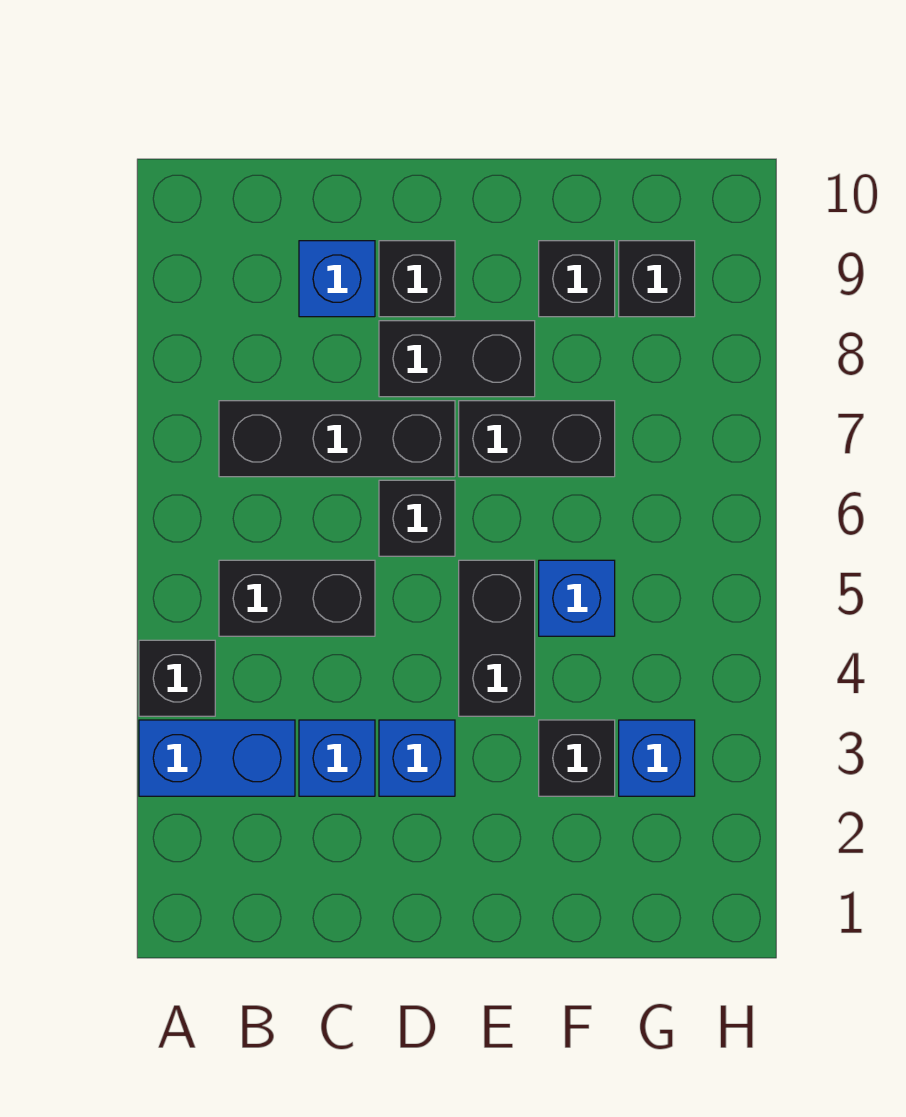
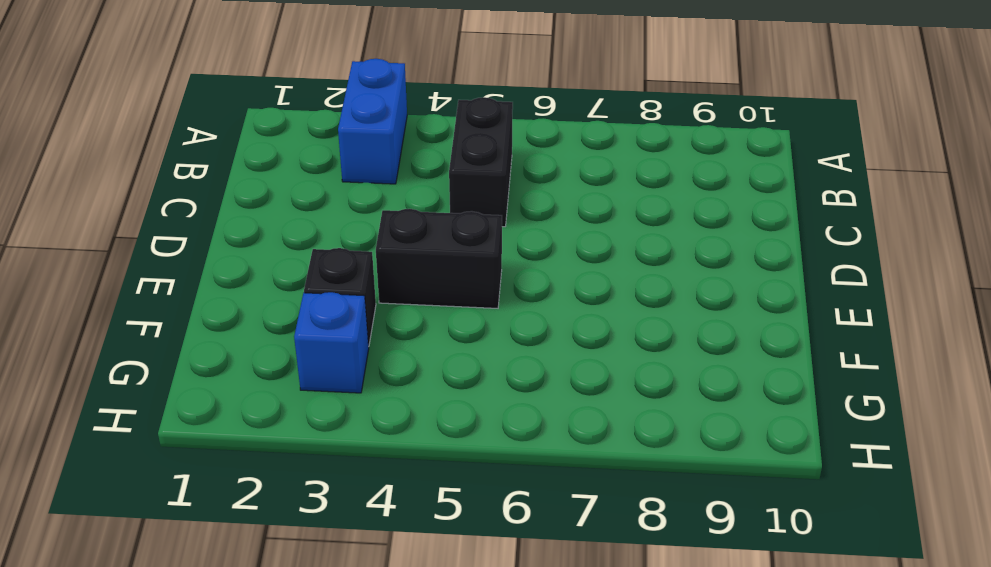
none -> black brick A4 level 1
none -> black brick B7:D7 level 1
none -> blue brick C3 level 1

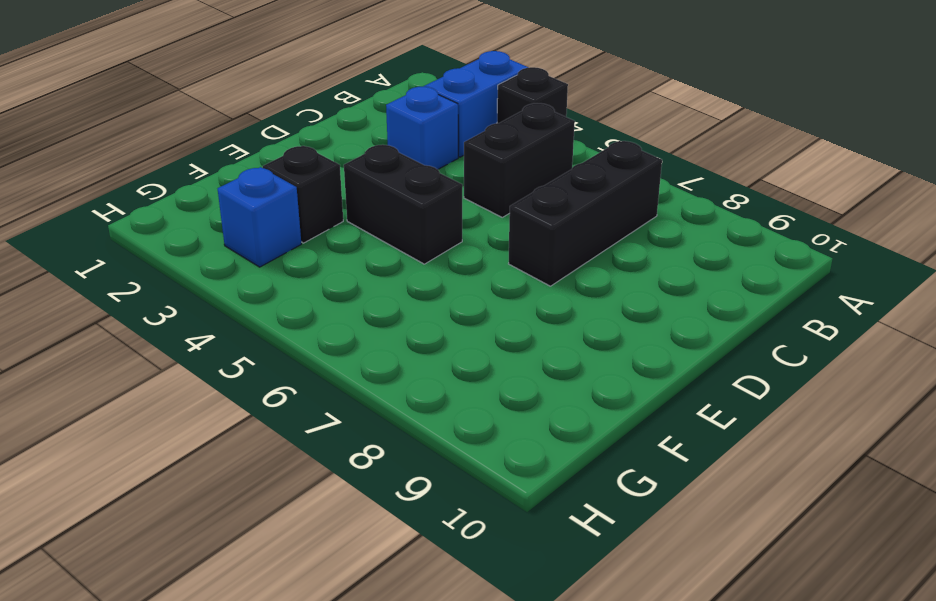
none -> blue brick C9 level 1
none -> blue brick D3 level 1
none -> black brick D6 level 1

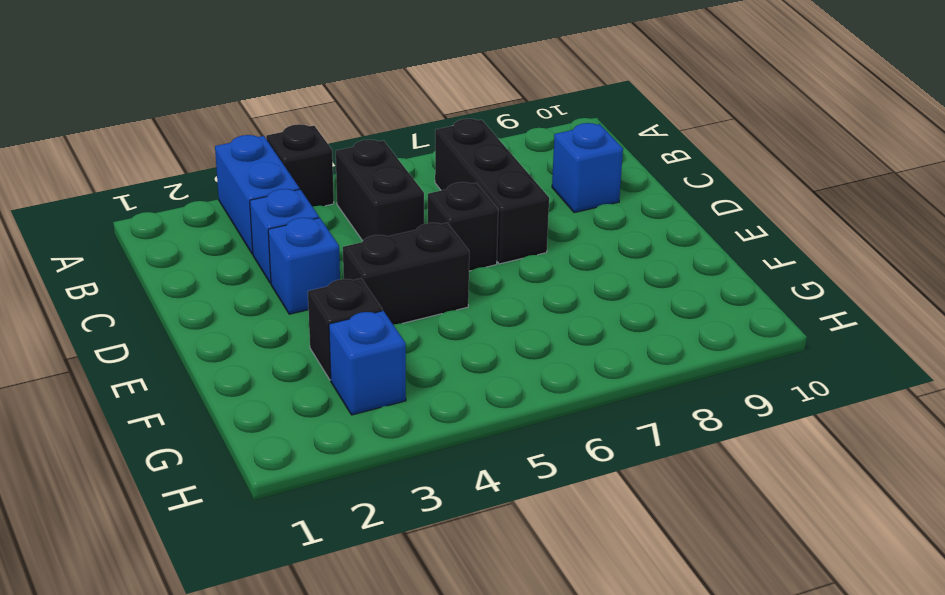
none -> black brick D8:E8 level 1
none -> black brick D9 level 1
none -> black brick E7:F7 level 1

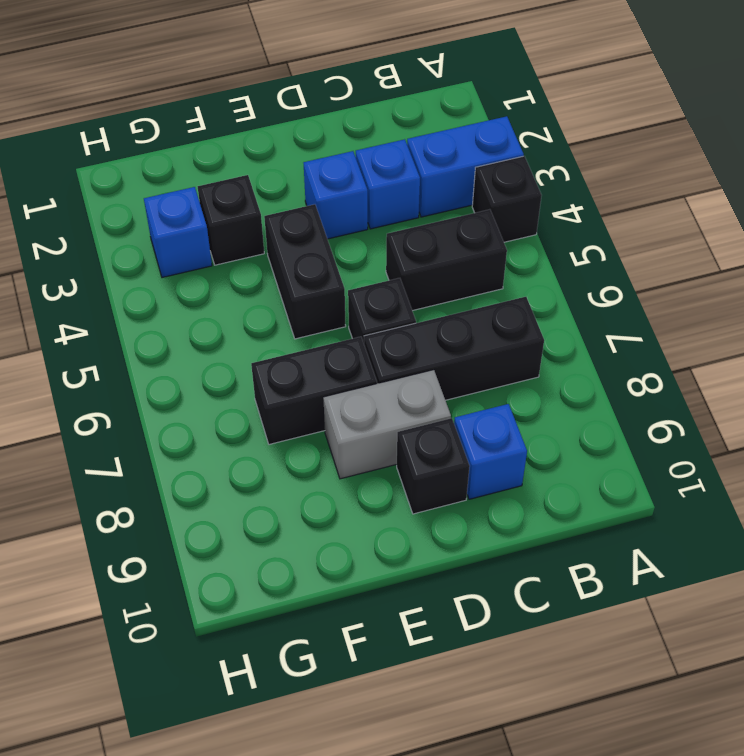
grey brick D8:E8 level 1 -> black brick D8:E8 level 1
none -> blue brick F5 level 1
none -> black brick F9 level 1
none -> black brick G9 level 1

